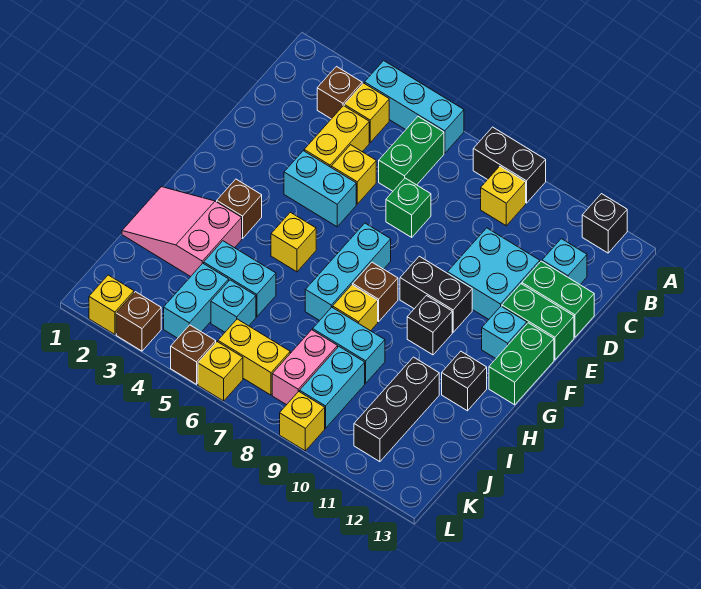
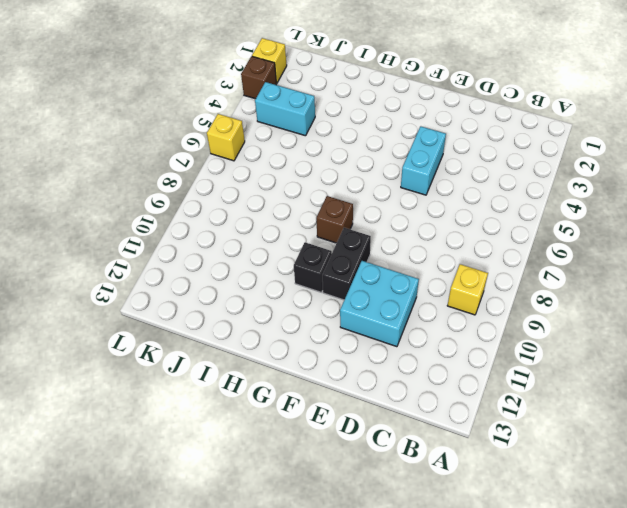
none -> cyan brick A4:A6 level 1
none -> black brick A8:A9 level 1
none -> black brick A12 level 1
none -> brown brick B3 level 1

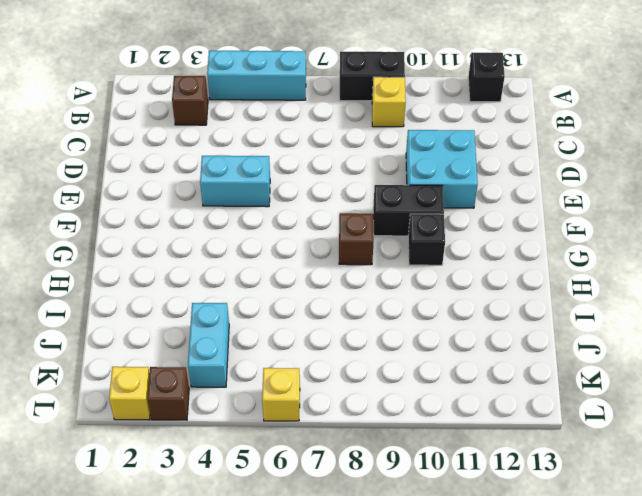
none -> yellow brick B4 level 1
none -> green brick B6:C6 level 1
none -> yellow brick C4:D4 level 1
none -> cyan brick C12 level 1

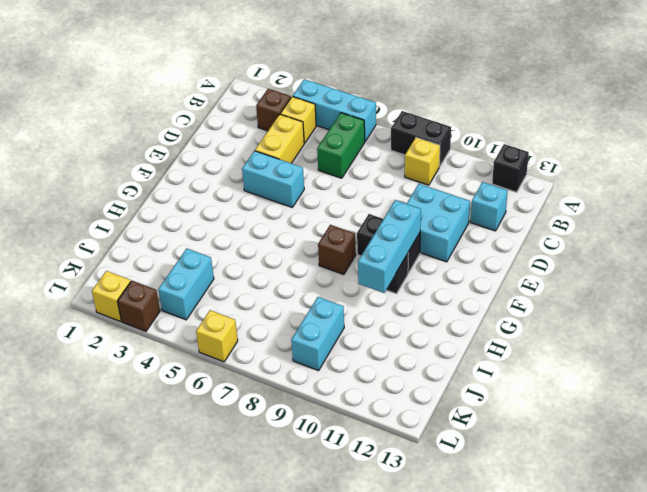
cyan brick F10:H10 level 2 -> cyan brick F7:H7 level 1
none -> yellow brick D5 level 1
none -> green brick D7 level 1
none -> green brick D12:D13 level 1
none -> green brick E12:E13 level 1

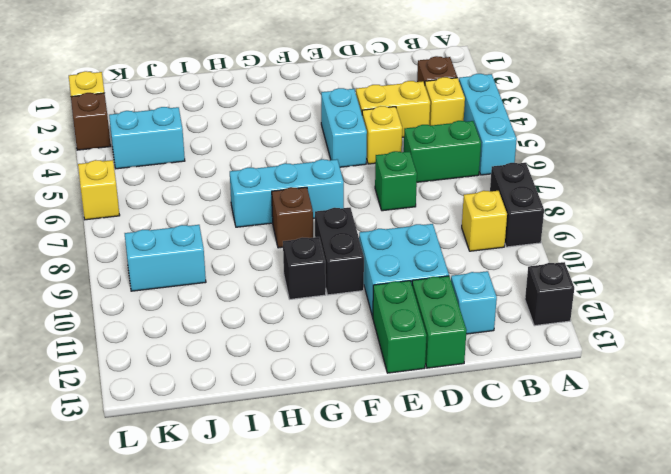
none -> cyan brick F12 level 1
none -> green brick F13:G13 level 1
none -> brown brick G3 level 1
none -> yellow brick G5 level 1

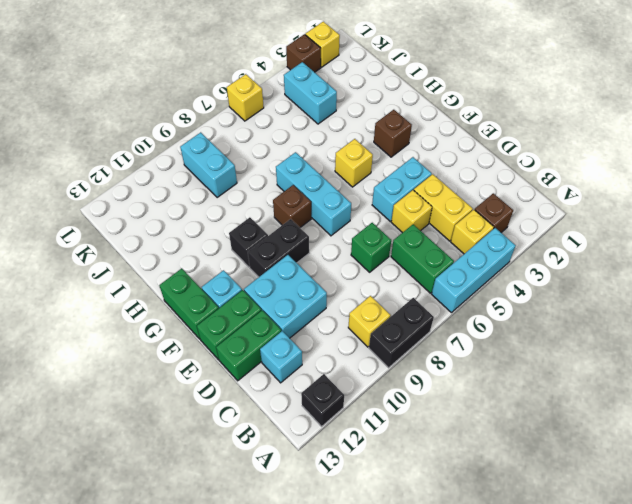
none -> pink slope H1:I3 level 1 top 3
none -> yellow brick H8 level 1
none -> black brick H12 level 1
none -> cyan brick I4:I5 level 1

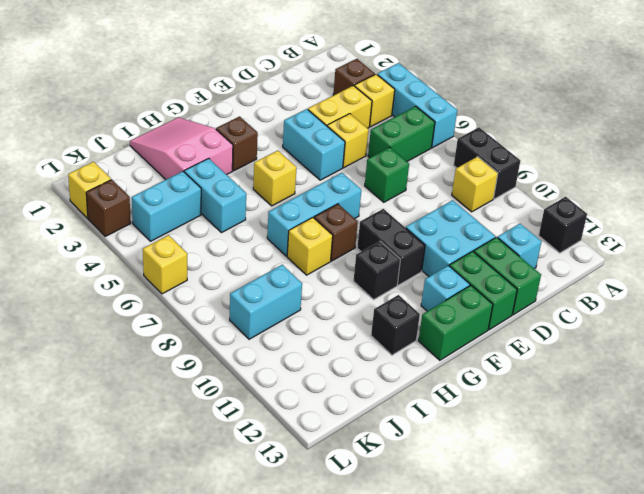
none -> cyan brick I8:I9 level 1
none -> black brick I11:K11 level 1
none -> cyan brick J5 level 1
none -> pink brick J8:K8 level 1

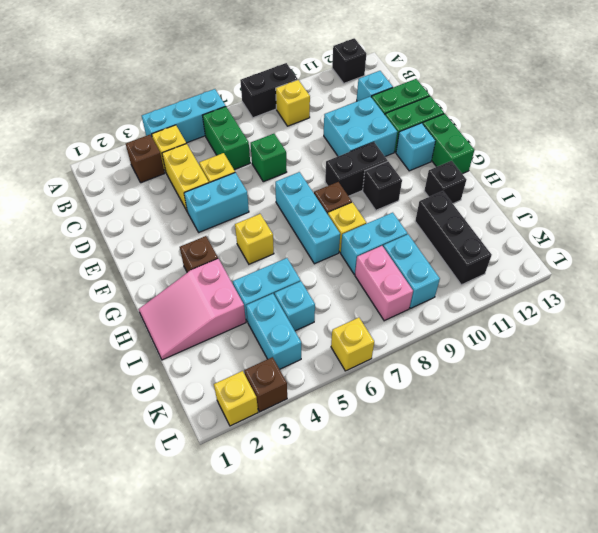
none -> yellow brick K6:K7 level 1
none -> brown brick L5 level 1
none -> yellow brick L9 level 1

